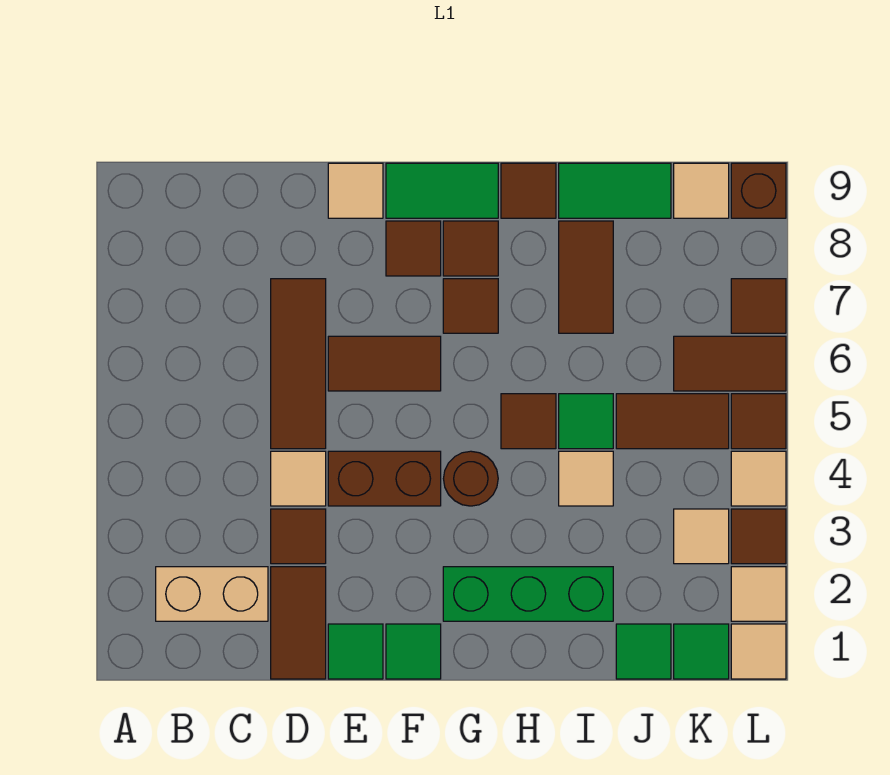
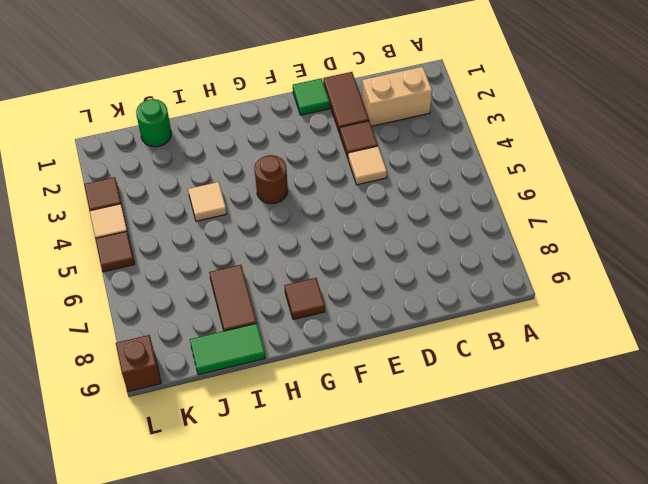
green round brick J1 level 1 -> green tile J1 level 1
none -> brown tile D5:D7 level 1
none -> brown brick E4:F4 level 1
none -> brown tile E6:F6 level 1
none -> tan tile E9 level 1

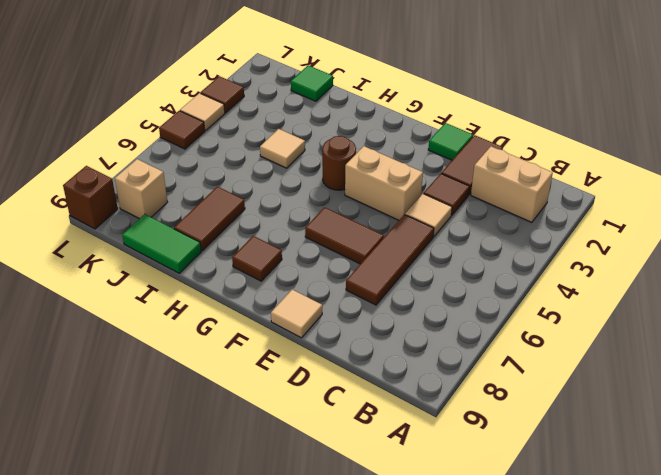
tan brick E4:F4 level 1 -> brown brick E4:F4 level 1
tan brick K8 level 1 -> none
none -> green tile F1 level 1
none -> brown tile F8 level 1
none -> green tile F9:G9 level 1
none -> green brick G2:I2 level 1

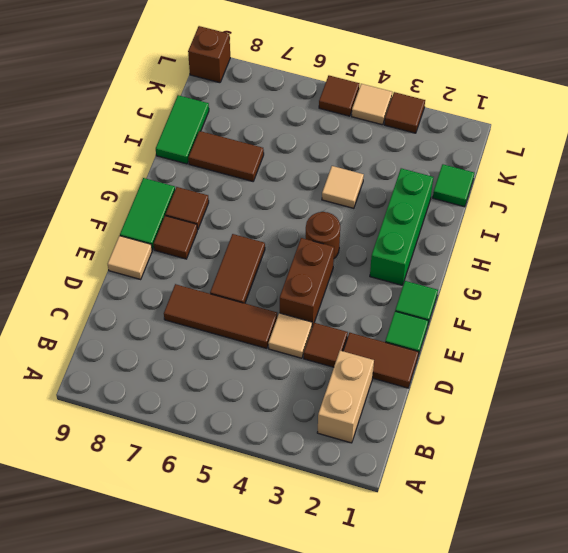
none -> brown tile G7 level 1
none -> brown tile H5 level 1
none -> brown tile H9 level 1
none -> green tile I5 level 1

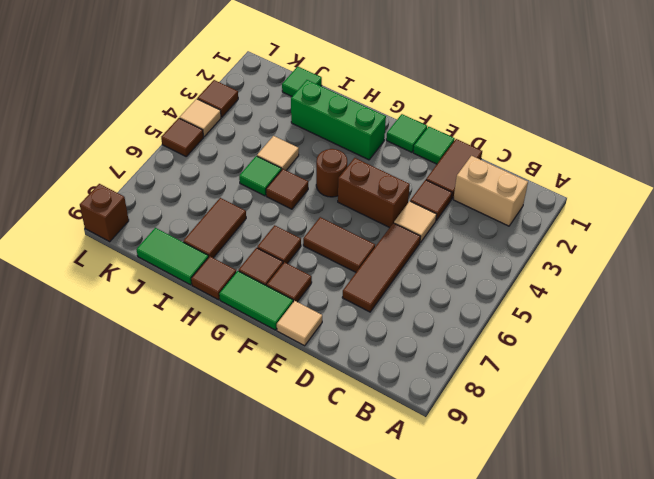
none -> brown tile J5:K5 level 1
none -> green tile K1 level 1
none -> tan tile K3 level 1
none -> brown tile K6:L6 level 1

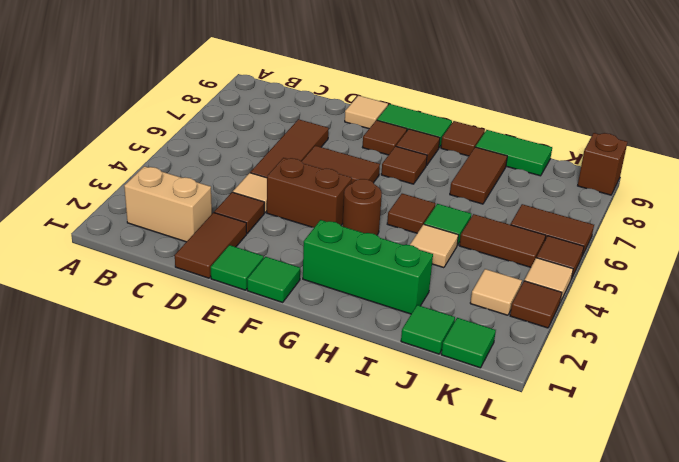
none -> tan tile K9 level 1
none -> tan tile L1 level 1
none -> tan tile L2 level 1
none -> brown tile L7 level 1

